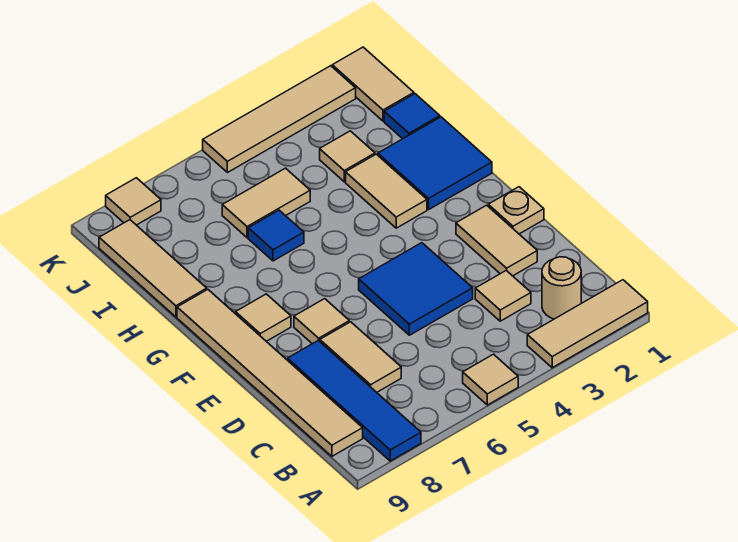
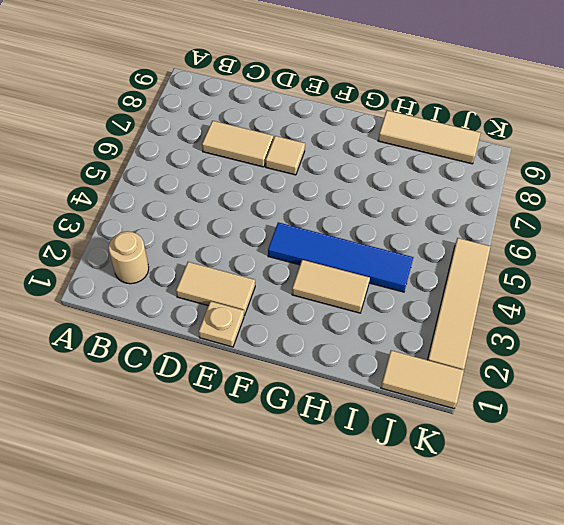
blue tile F4:I4 level 1 -> blue tile A8:D8 level 1
none -> tan tile A1:A3 level 1
none -> tan tile A5 level 1
none -> tan tile B9:G9 level 1

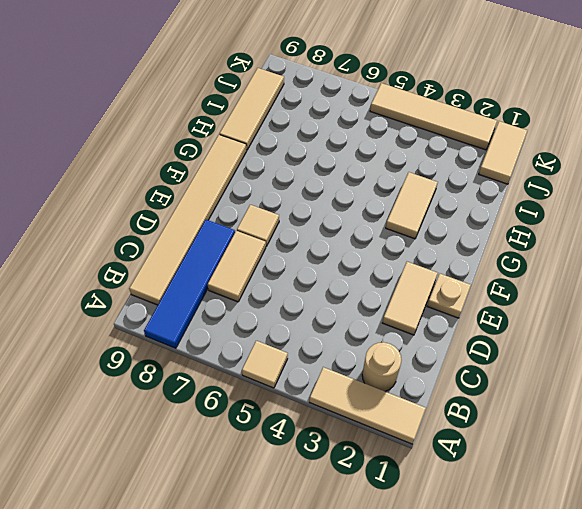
none -> tan tile C3 level 1
none -> blue tile D4:E5 level 1
none -> tan tile F8 level 1

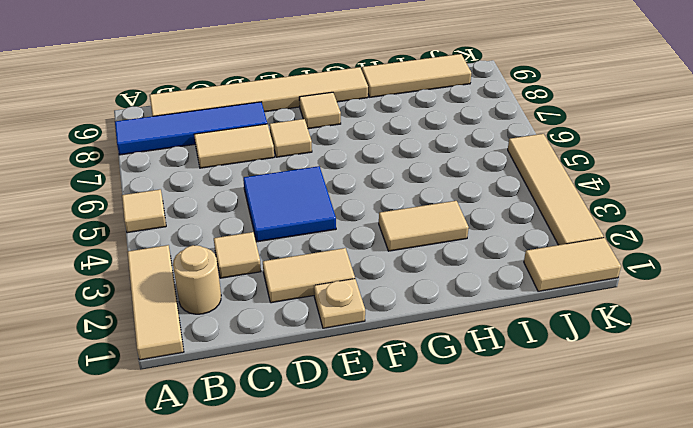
none -> blue tile G1:H2 level 1
none -> blue tile H6 level 1
none -> blue tile I1 level 1

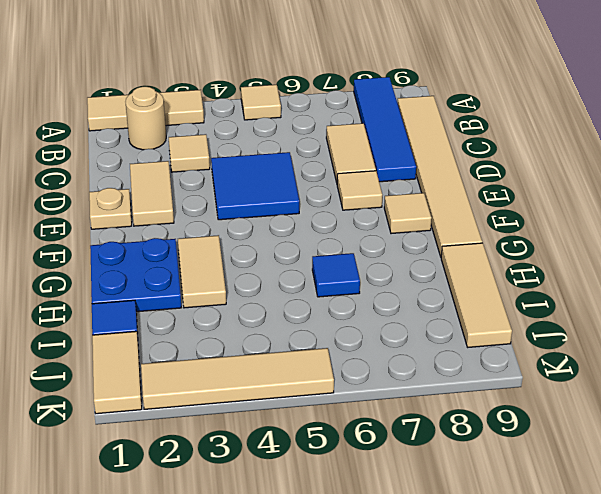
blue plate G1:H2 level 1 -> blue tile G1:H2 level 1
none -> tan tile I3 level 1
none -> tan tile I5:I6 level 1
none -> tan tile K8 level 1

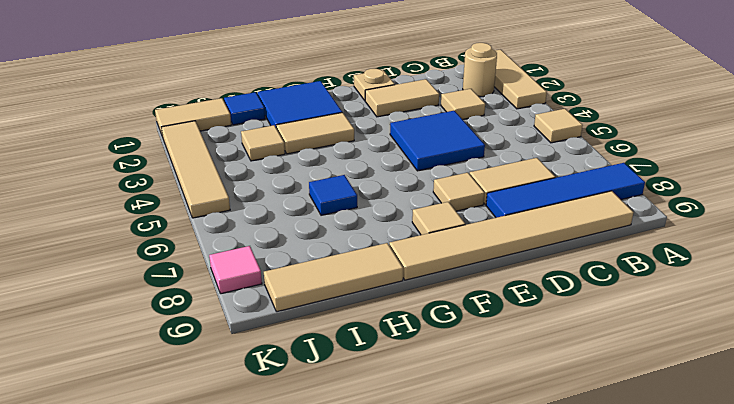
pink tile K8 level 1 -> tan tile K8 level 1
none -> tan tile I5:I6 level 1

